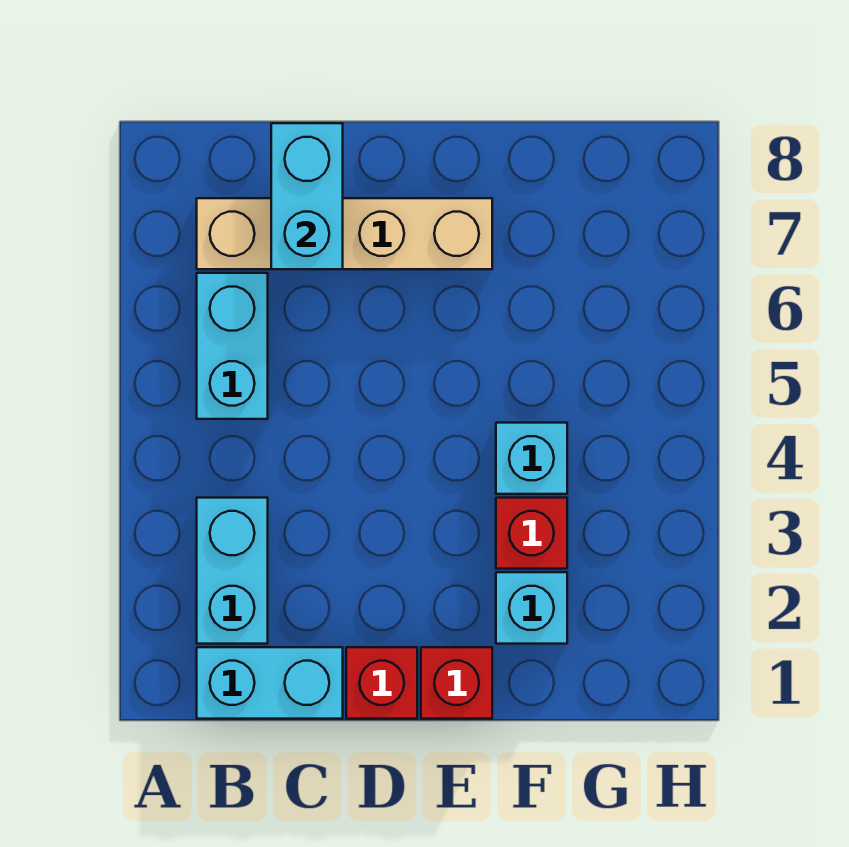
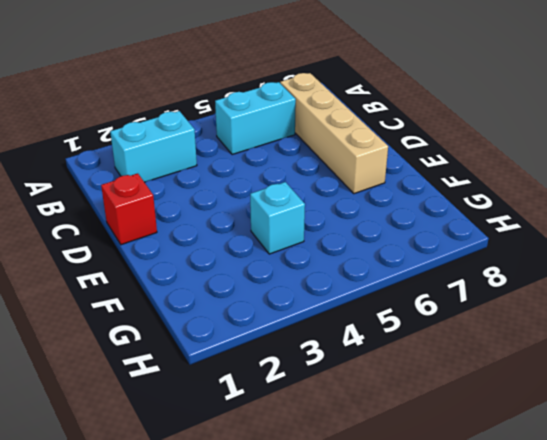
none -> cyan brick B1:C1 level 1
none -> red brick E1 level 1

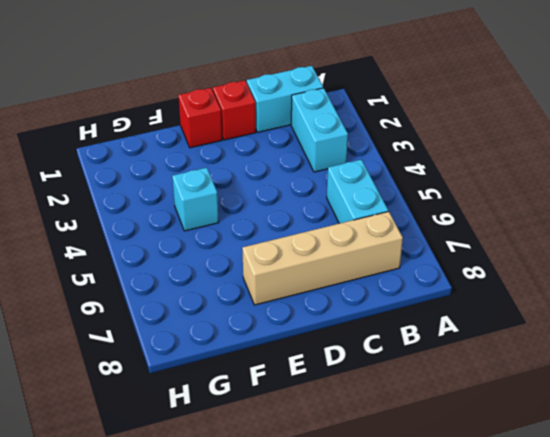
none -> cyan brick F2 level 1
none -> red brick F3 level 1

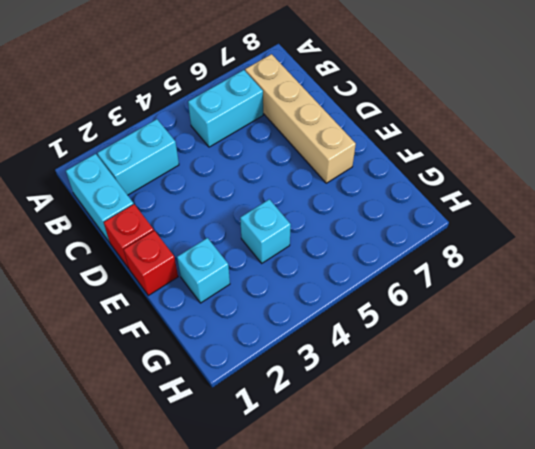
none -> red brick F3 level 1
none -> cyan brick C7:C8 level 2

